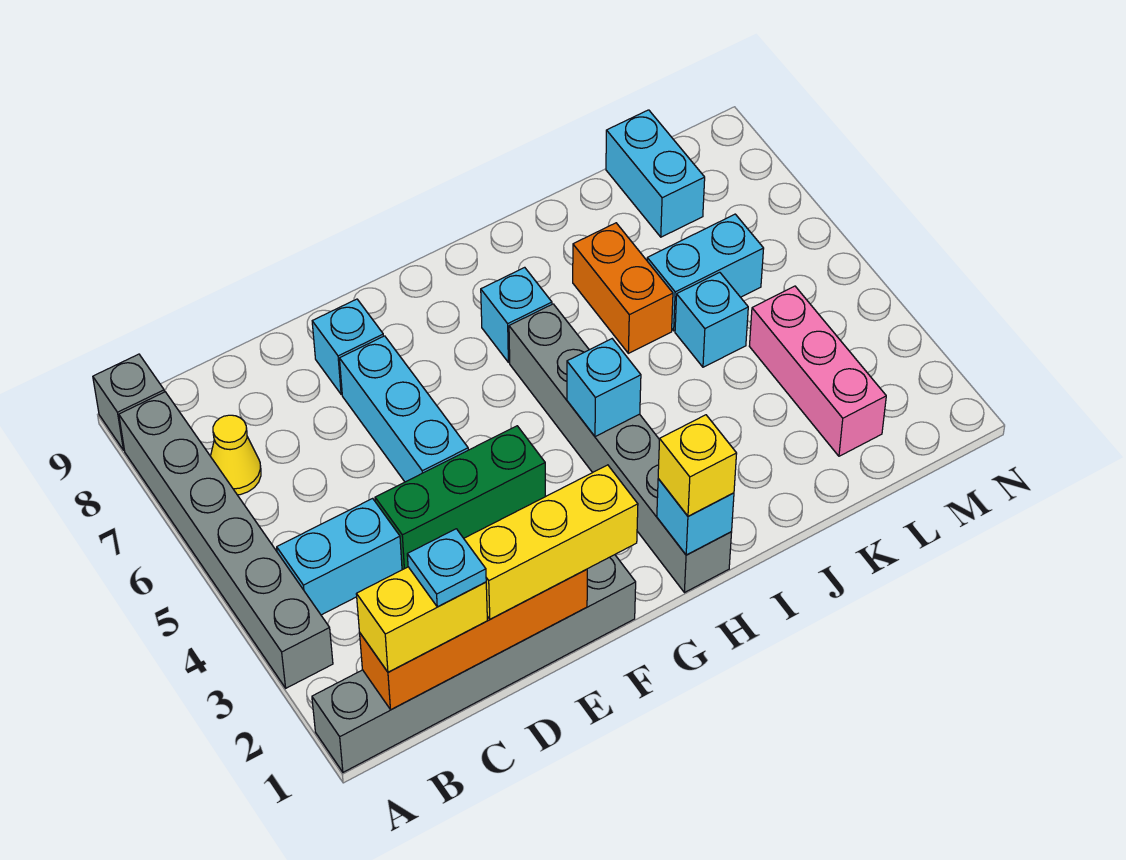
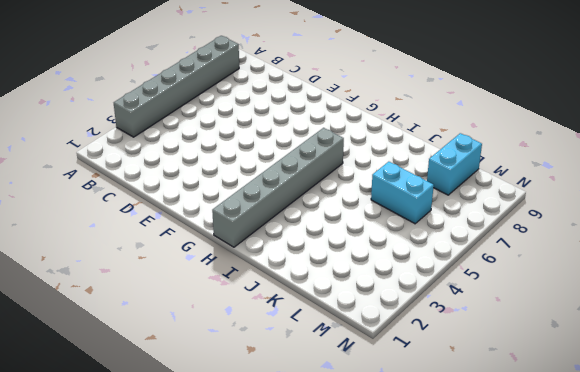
none -> grey brick A1:F1 level 1
none -> grey brick A9 level 1
none -> cyan brick B4:C4 level 1

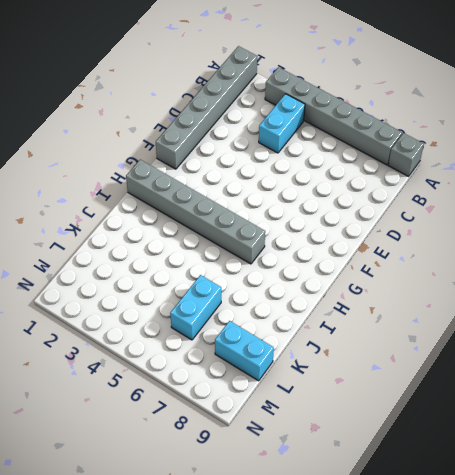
none -> yellow cone B7 level 1
none -> green brick D4:F4 level 1
none -> cyan brick E5:E7 level 1

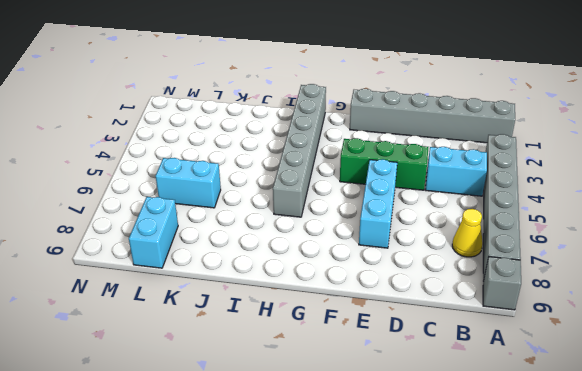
none -> cyan brick E8 level 1
none -> cyan brick H7 level 1
none -> orange brick J6:J7 level 1

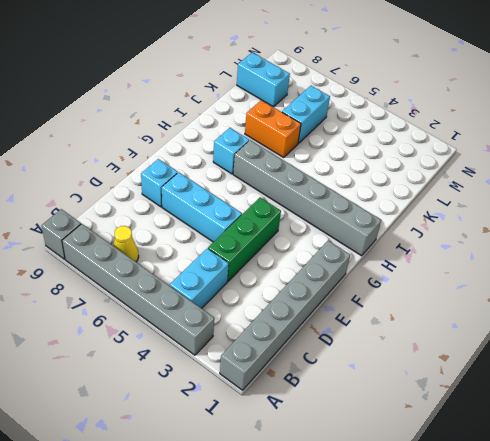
none -> cyan brick K5 level 1
none -> pink brick L2:L4 level 1
none -> orange brick B1:E1 level 2

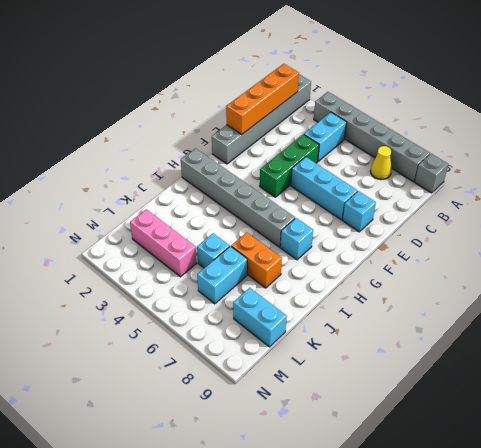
none -> cyan brick H1 level 2
none -> cyan brick H4 level 2
none -> yellow brick B1:C1 level 3

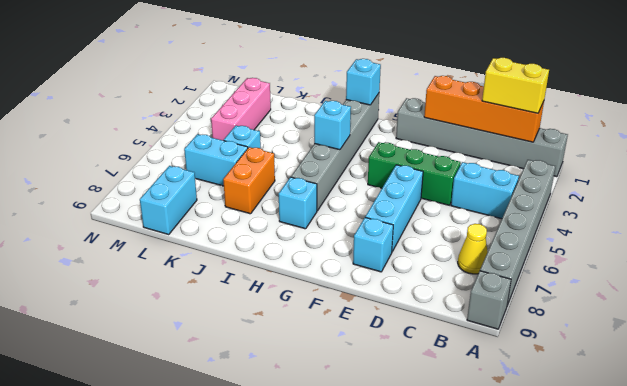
none -> yellow brick D1:F1 level 3
none -> yellow brick H1 level 3
none -> cyan plate C1 level 4

